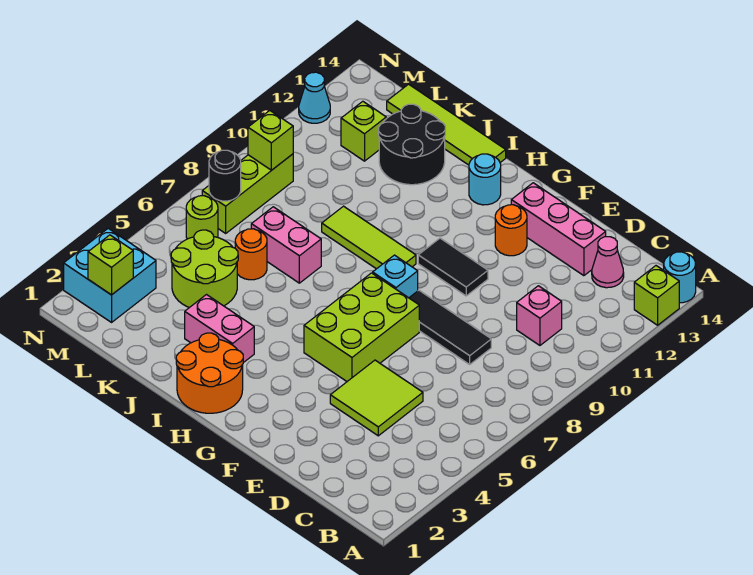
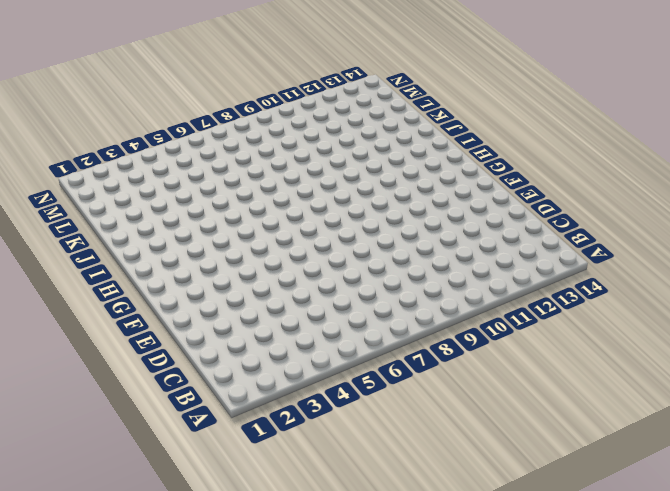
none -> lime brick A13 level 1
none -> cyan round brick A14 level 1
none -> pink brick C10 level 1

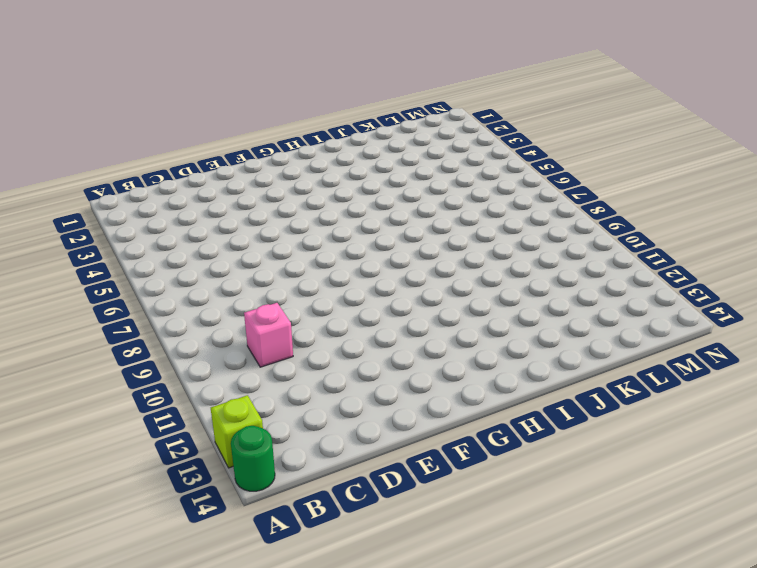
green round brick A14 level 1 -> cyan round brick A14 level 1
none -> pink cone C13 level 1
none -> lime tile D4:E5 level 1
none -> black tile D8:F8 level 1

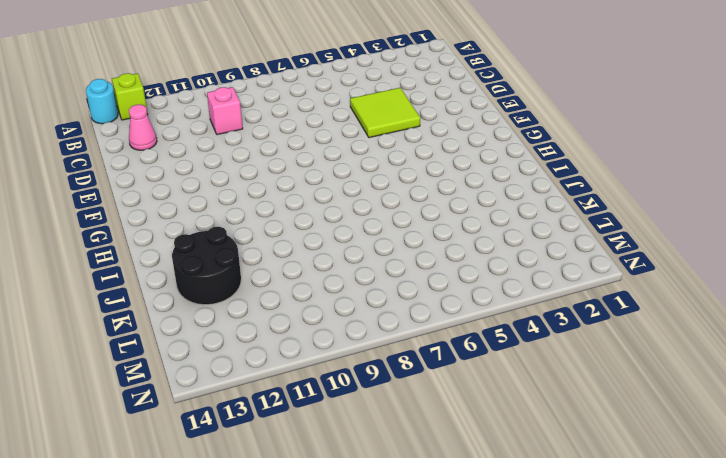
none -> black tile D8:F8 level 1
none -> pink brick D13:F13 level 1
none -> lime brick F5:G7 level 1

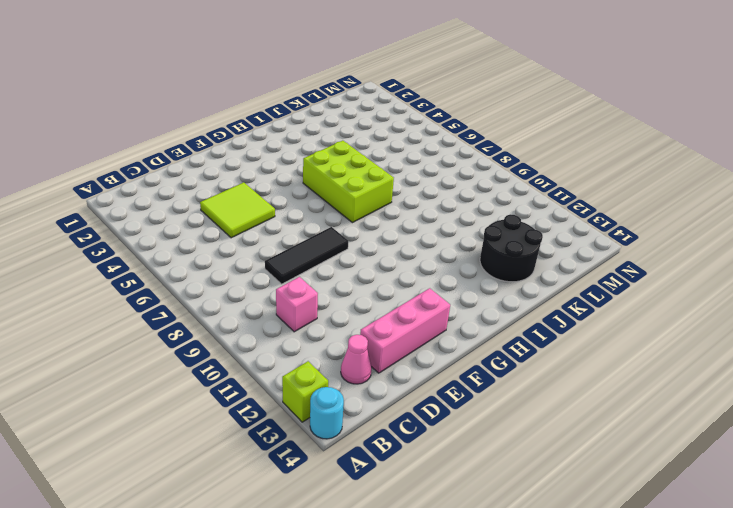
lime brick H5:I7 level 1 -> lime brick F5:G7 level 1
none -> black tile F10:G10 level 1
none -> orange round brick F12 level 1
none -> cyan brick G8 level 1

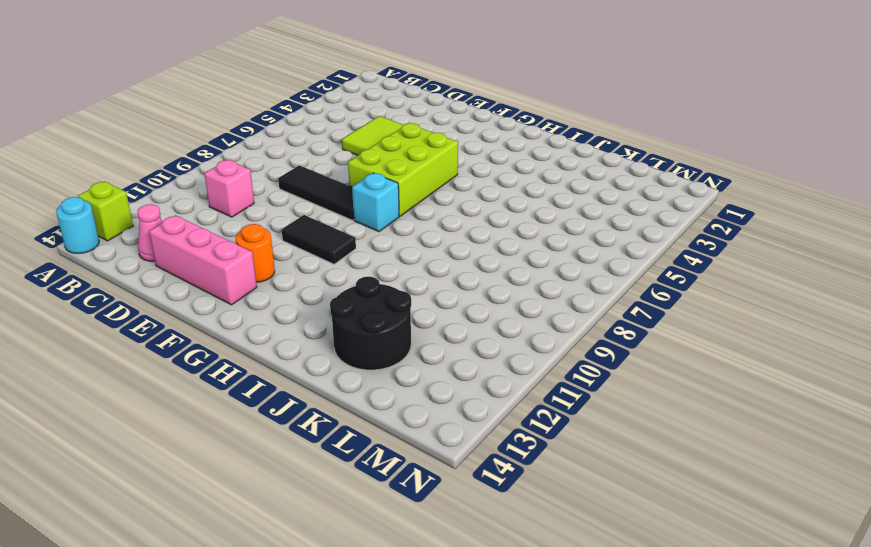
none -> orange round brick H1:I2 level 1
none -> lime tile H9:J9 level 1
none -> cyan round brick H13 level 1

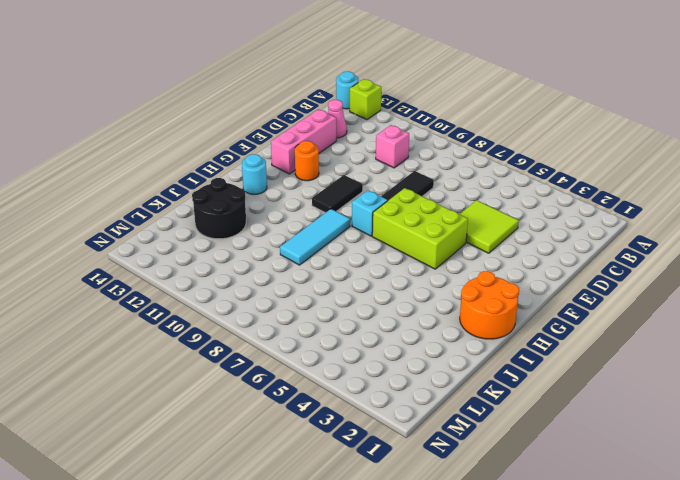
cyan tile H9:J9 level 1 -> lime tile H9:J9 level 1
none -> pink brick I3:J3 level 1
none -> lime tile I14:L14 level 1
none -> pink brick J7:K7 level 1

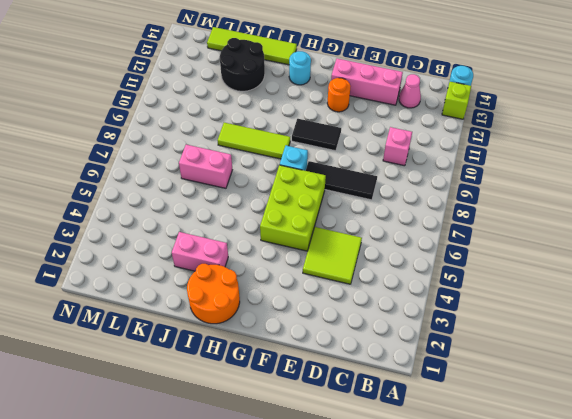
none -> lime round brick K4:L5 level 1
none -> orange round brick K6 level 1
none -> lime brick L12 level 1

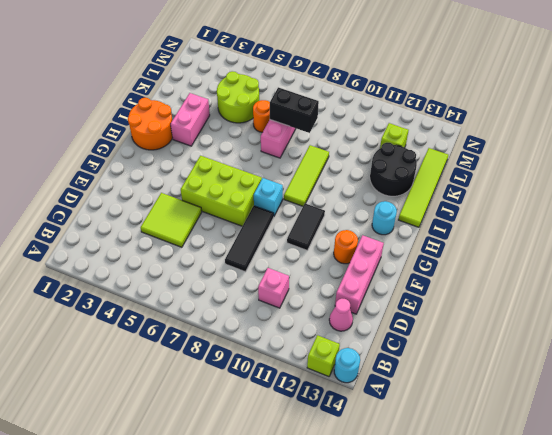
black brick K7:K8 level 2 -> none
none -> cyan brick M2:N3 level 1
none -> lime round brick M6 level 1
none -> lime brick M7:M9 level 1

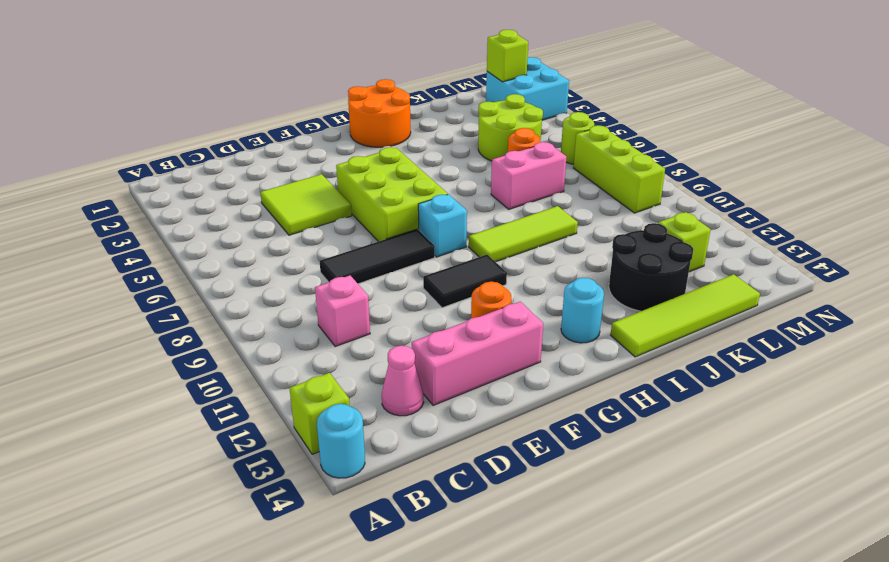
none -> pink brick I3:J3 level 1
none -> cyan cone N12 level 1
none -> black round brick M7 level 2

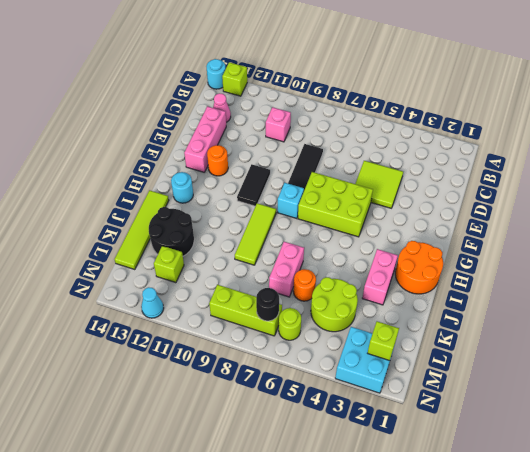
none -> lime brick M9 level 2

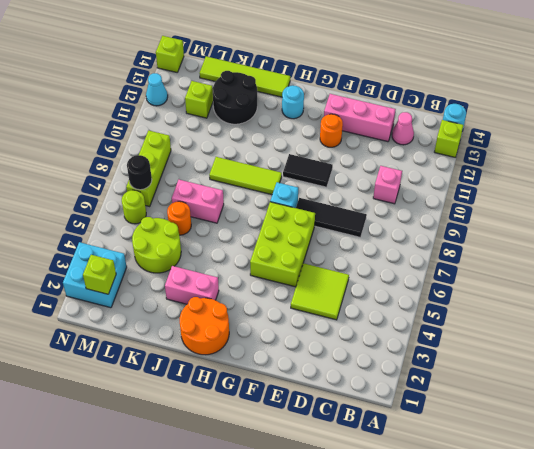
lime brick N14 level 1 -> lime brick M9 level 2

